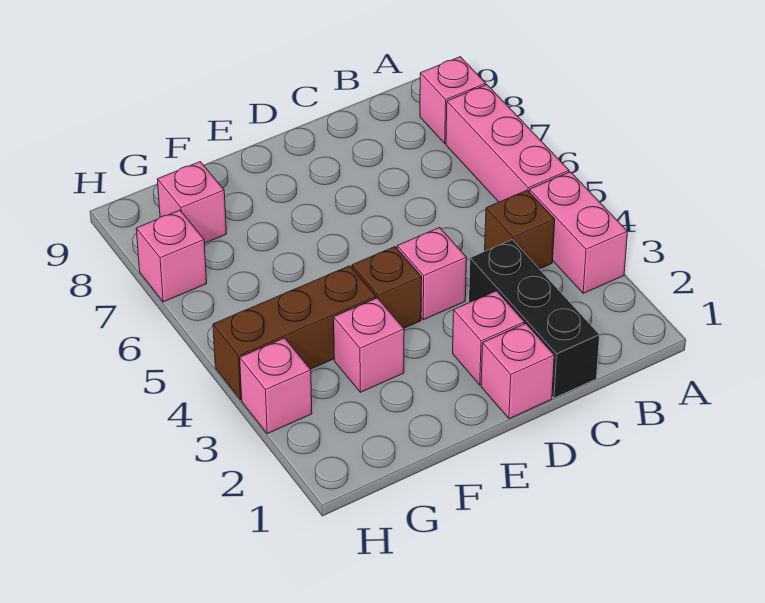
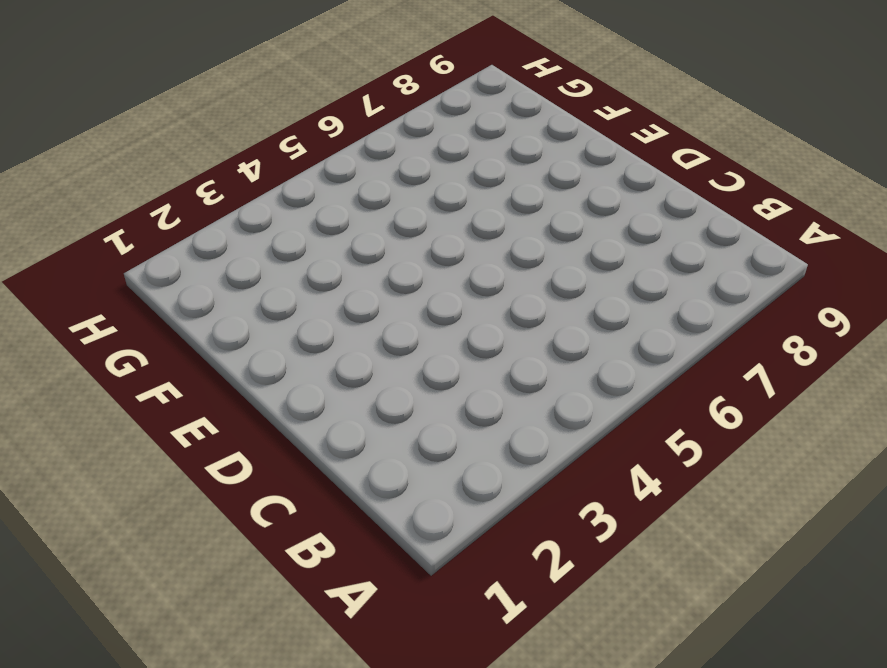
none -> pink brick A3:A4 level 1
none -> pink brick A5:A7 level 1
none -> pink brick A8 level 1

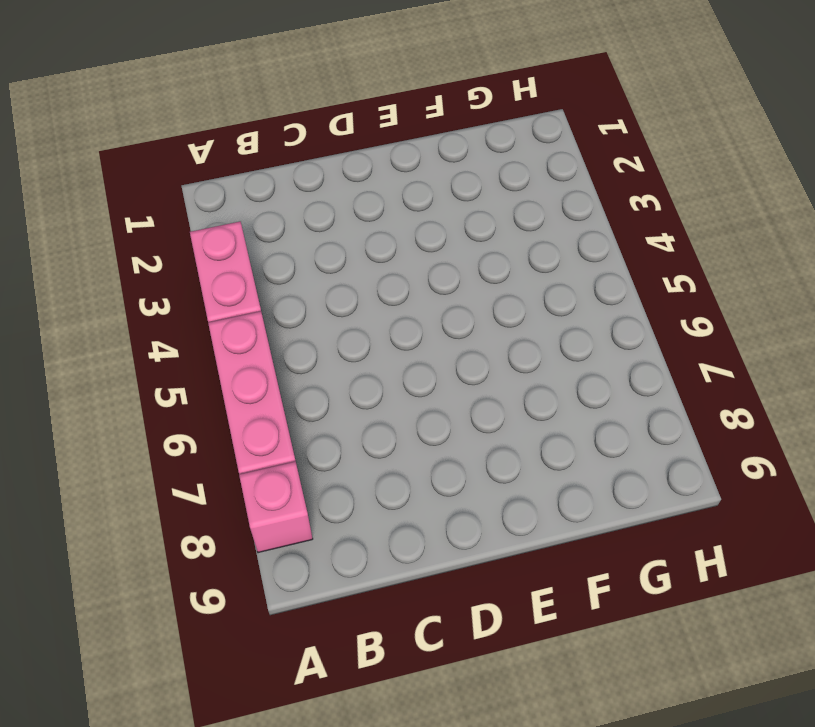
none -> brown brick B4 level 1
none -> black brick C1:C3 level 1
none -> pink brick D1 level 1

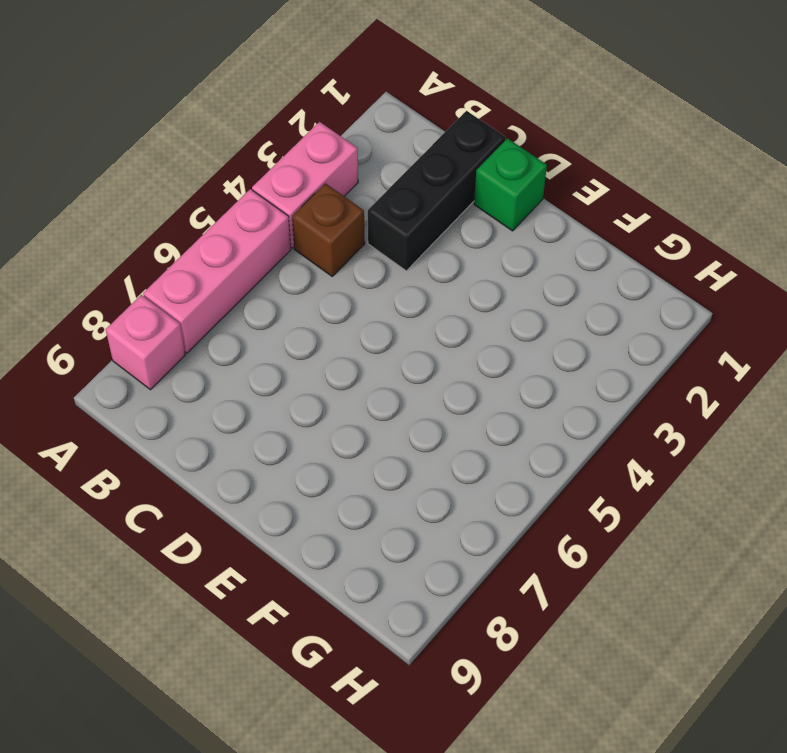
green brick D1 level 1 -> pink brick D1 level 1
none -> pink brick D2 level 1
none -> pink brick D4 level 1
none -> brown brick E4 level 1

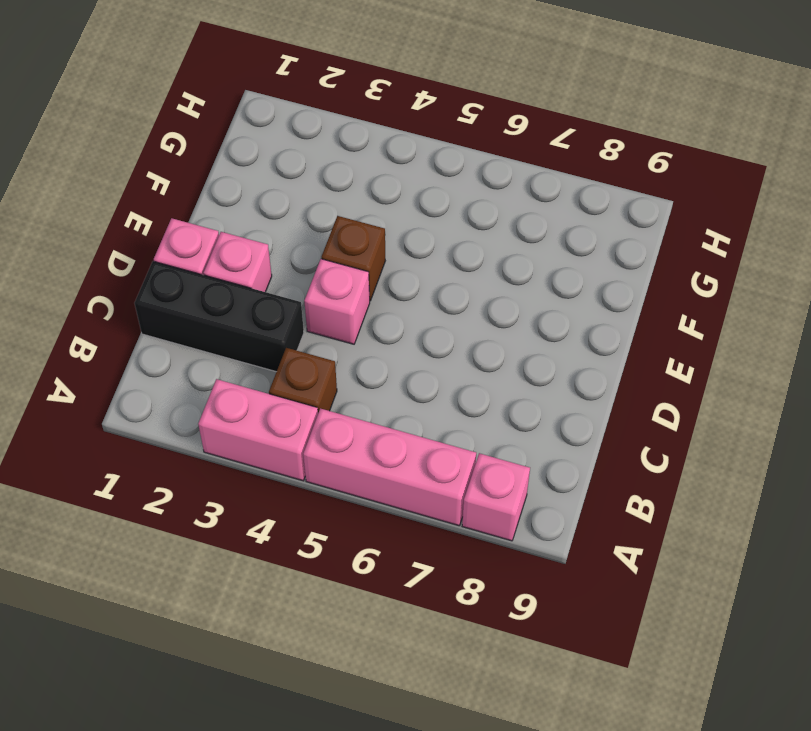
none -> pink brick F3 level 1
none -> brown brick F4:H4 level 1
none -> pink brick G8 level 1

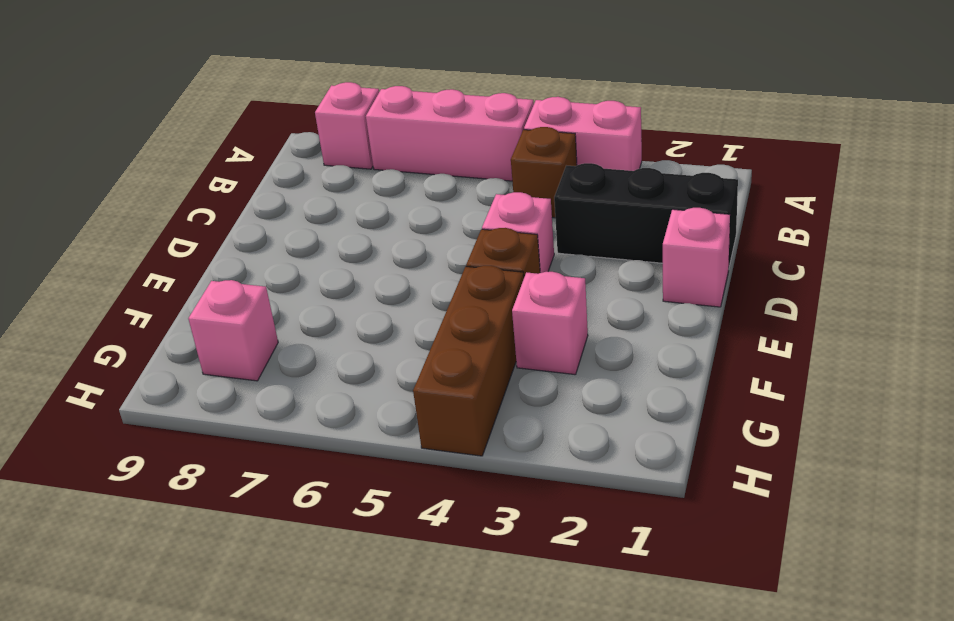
none -> pink brick D2 level 1
none -> pink brick H3 level 1
none -> pink brick H7 level 1

